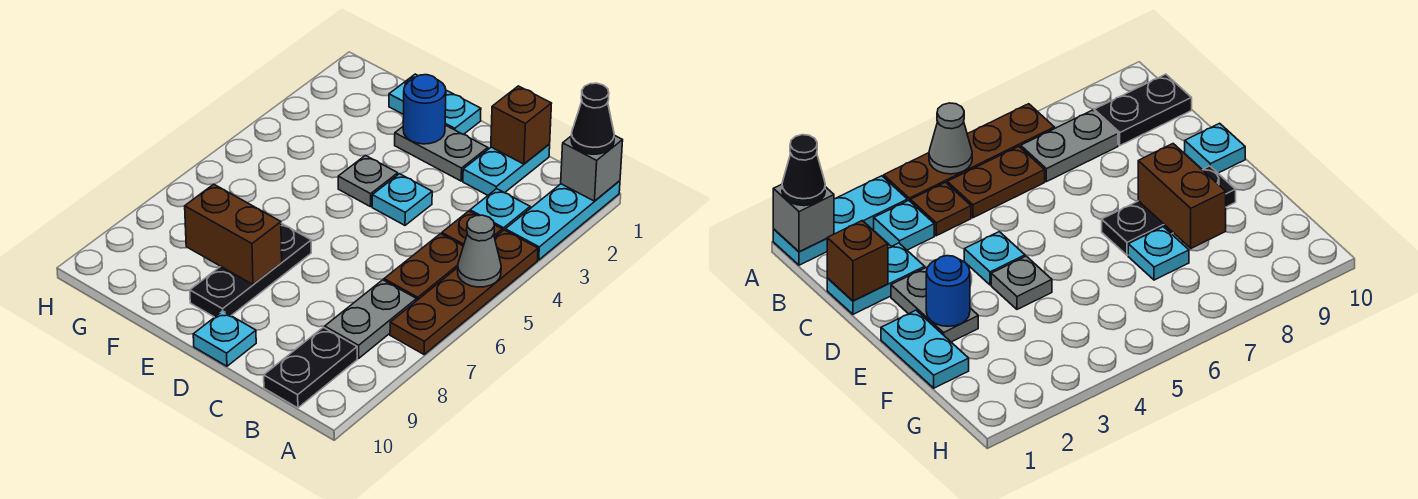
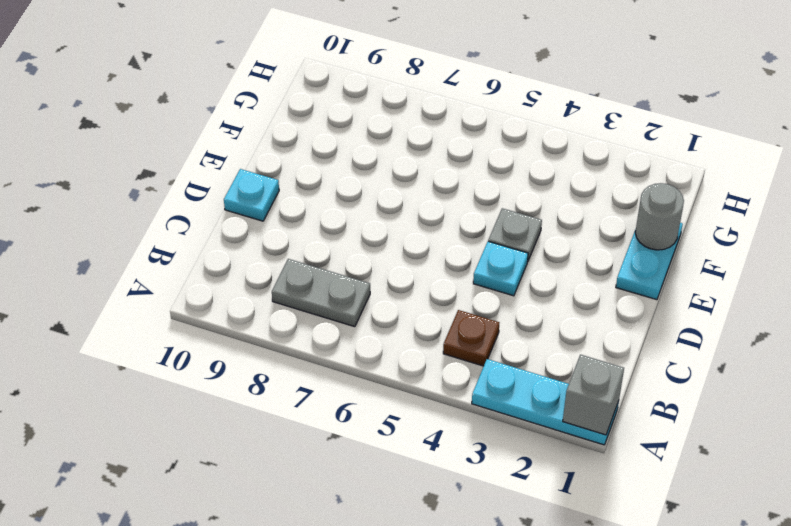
grey round brick F1 level 2 -> none
none -> brown plate A4:A7 level 1
none -> cyan plate B3 level 1
none -> brown plate B5:B6 level 1

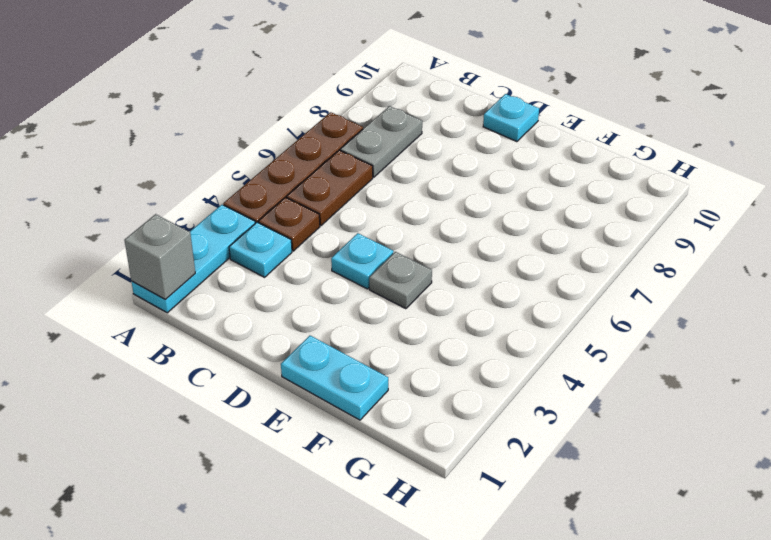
none -> black plate B9:B10 level 1
none -> cyan plate C1:C2 level 1
none -> grey plate D2:E2 level 1

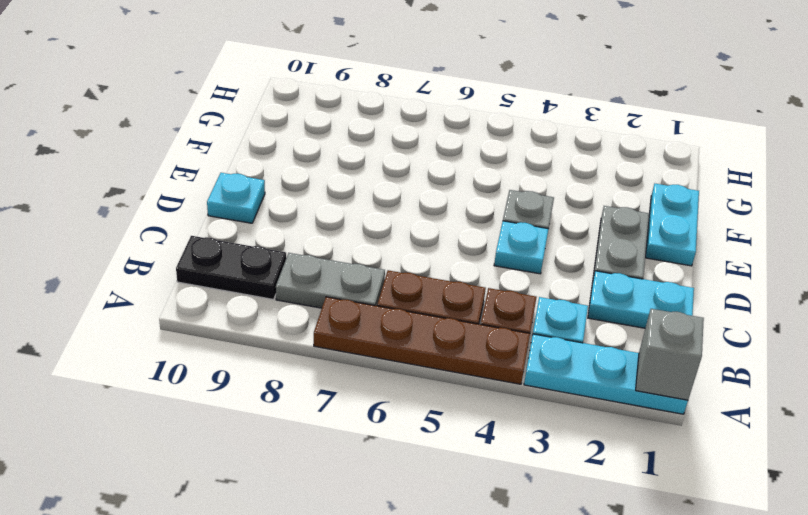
none -> black plate E7:E9 level 1
none -> cyan plate F7 level 1
none -> grey cone A5 level 2

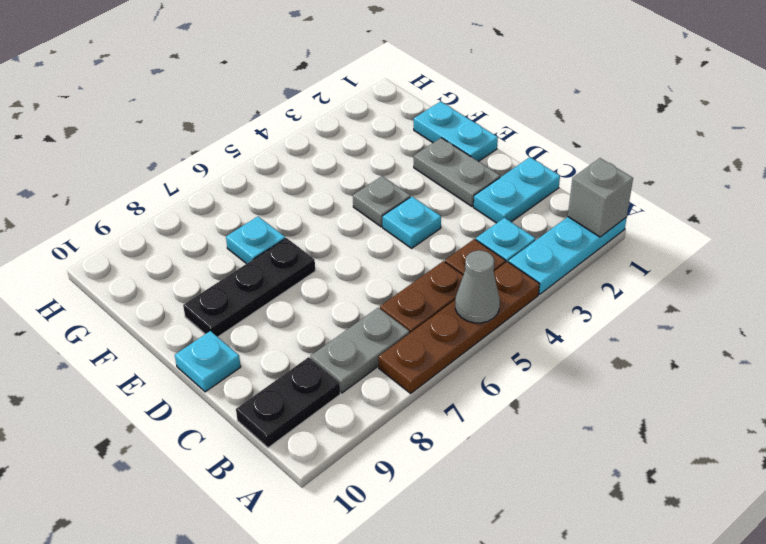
none -> brown brick C1 level 2
none -> blue round brick E2 level 2
none -> brown brick E8:F8 level 2

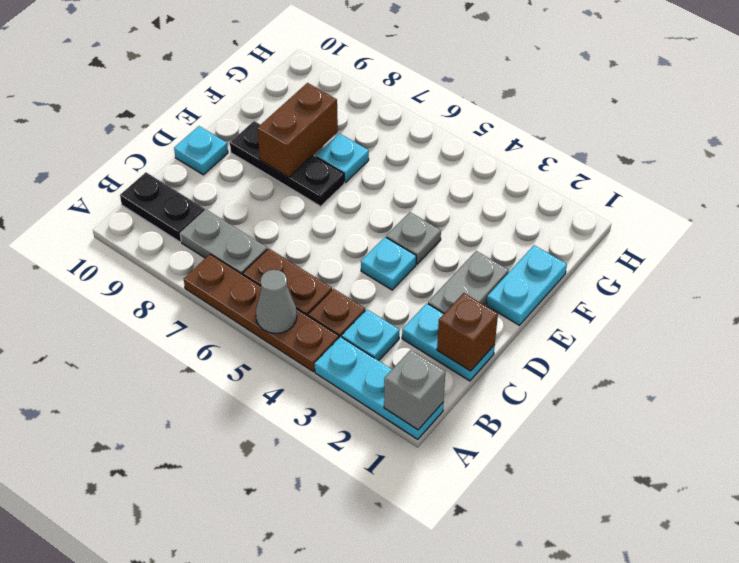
none -> blue round brick E2 level 2
none -> black cone A1 level 3

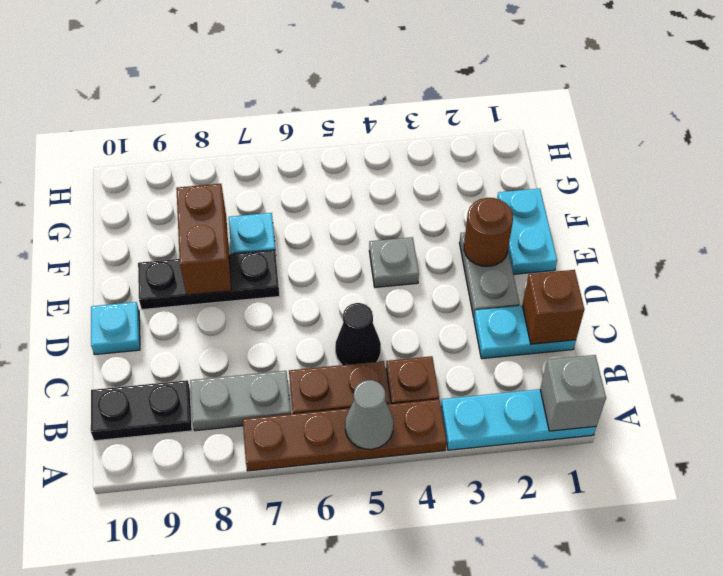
black cone C5 level 1 -> black cone A1 level 3
brown round brick E2 level 2 -> blue round brick E2 level 2
none -> cyan plate B3 level 1
none -> cyan plate D4 level 1

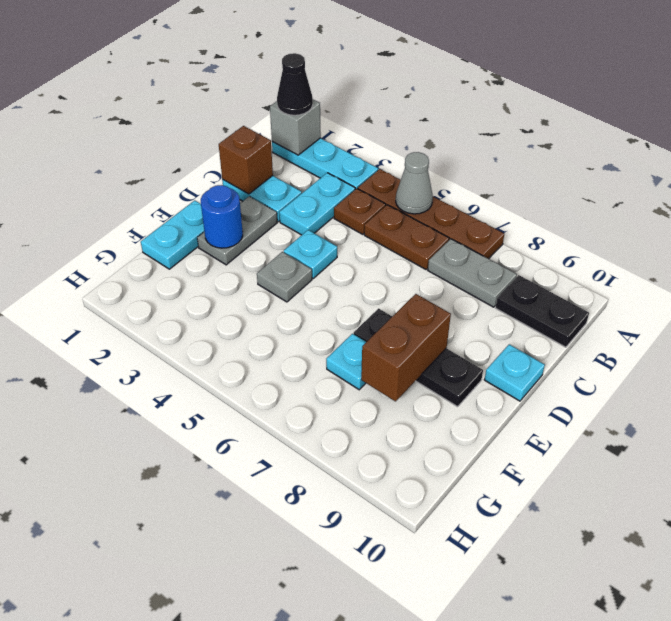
cyan plate B3:C3 level 1 -> cyan plate B3 level 1

